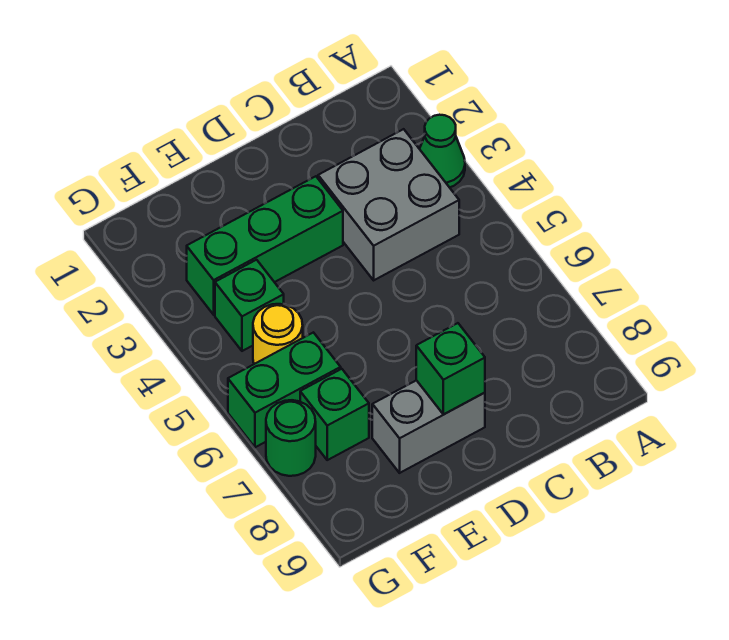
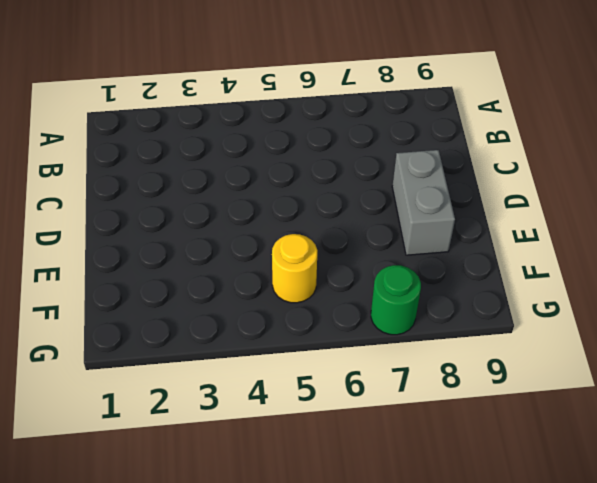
none -> green cone A3 level 1
none -> grey brick B3:C4 level 1

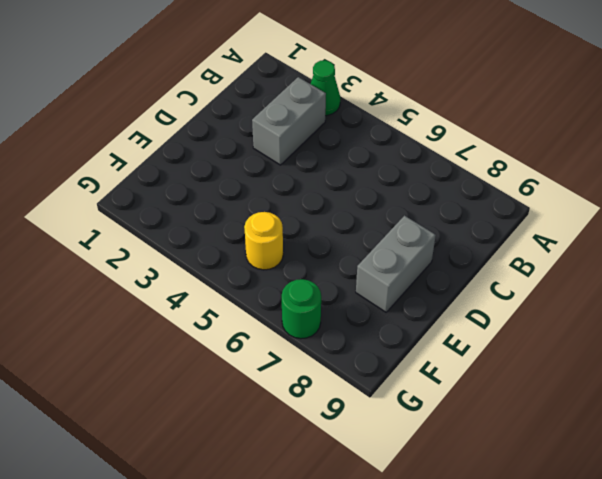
grey brick B3:C3 level 1 -> grey brick B3:C4 level 1
none -> green brick D3:F3 level 1
none -> green brick F4 level 1

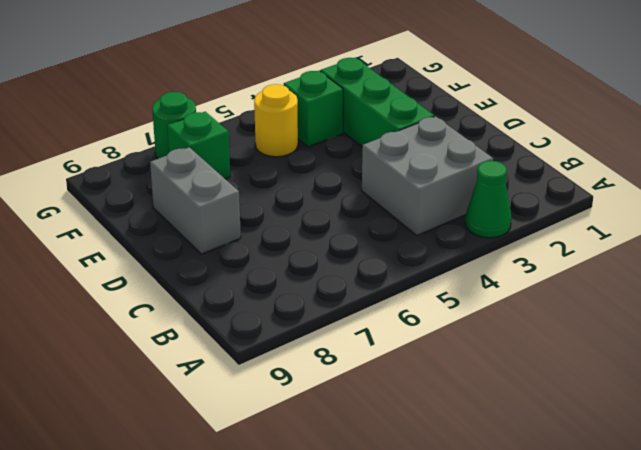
none -> green brick F6:G6 level 1
none -> green brick D8 level 2

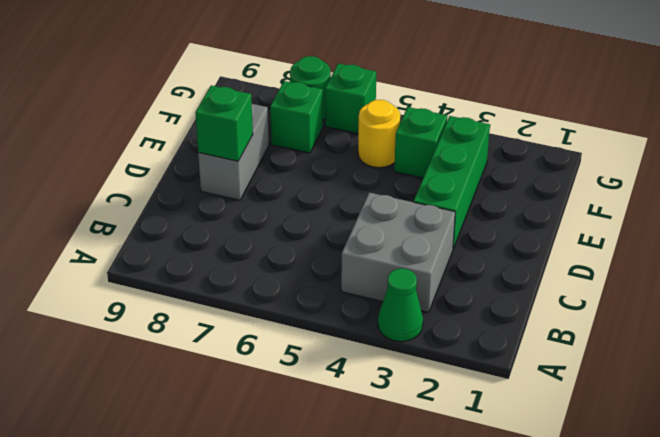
green brick G6 level 1 -> green brick F6:G6 level 1

